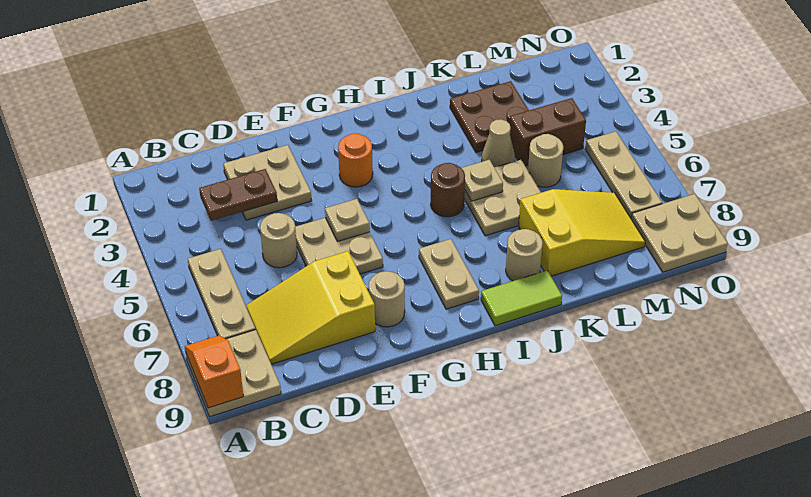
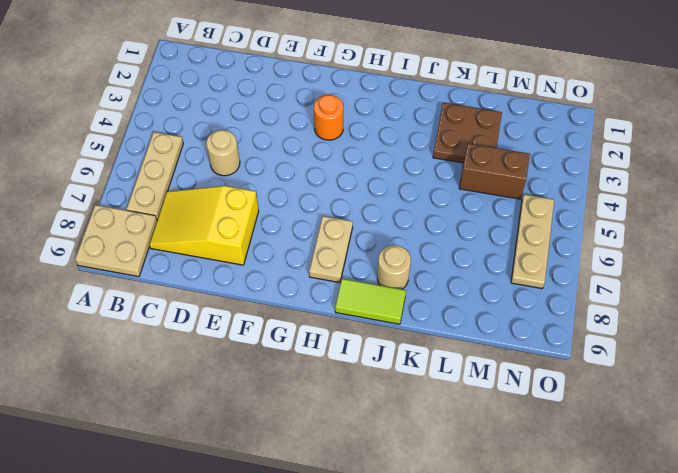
none -> tan plate D2:E3 level 1
none -> tan plate E5:F6 level 1
none -> tan round brick F8 level 1

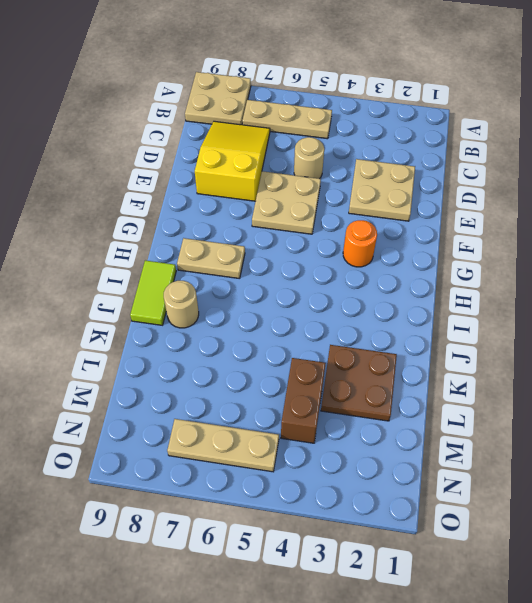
none -> tan round brick F8 level 1
none -> brown round brick I5 level 1
none -> tan plate J5:K6 level 1

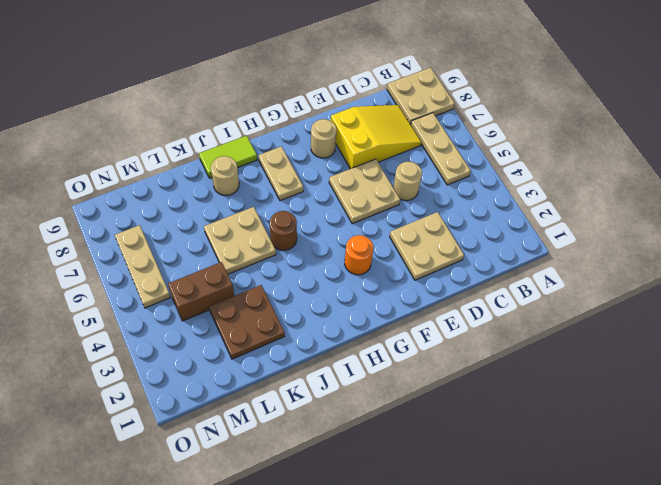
none -> tan cone K4 level 1
none -> yellow slope K7:M8 level 1 top K
none -> tan round brick L5 level 1

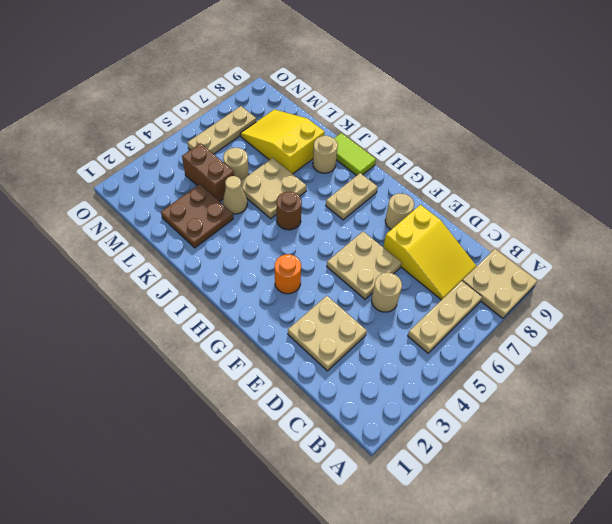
none -> tan plate N8:O9 level 1
none -> orange slope A8:A9 level 2 top 9
none -> brown plate C3:D3 level 2

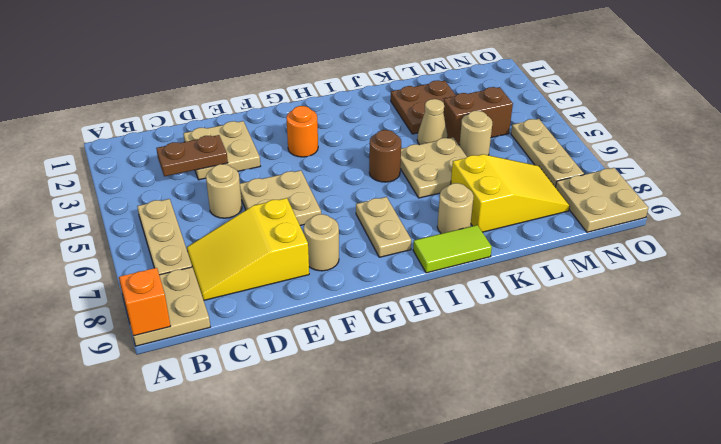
none -> tan plate F5 level 2
none -> tan plate J5 level 2

